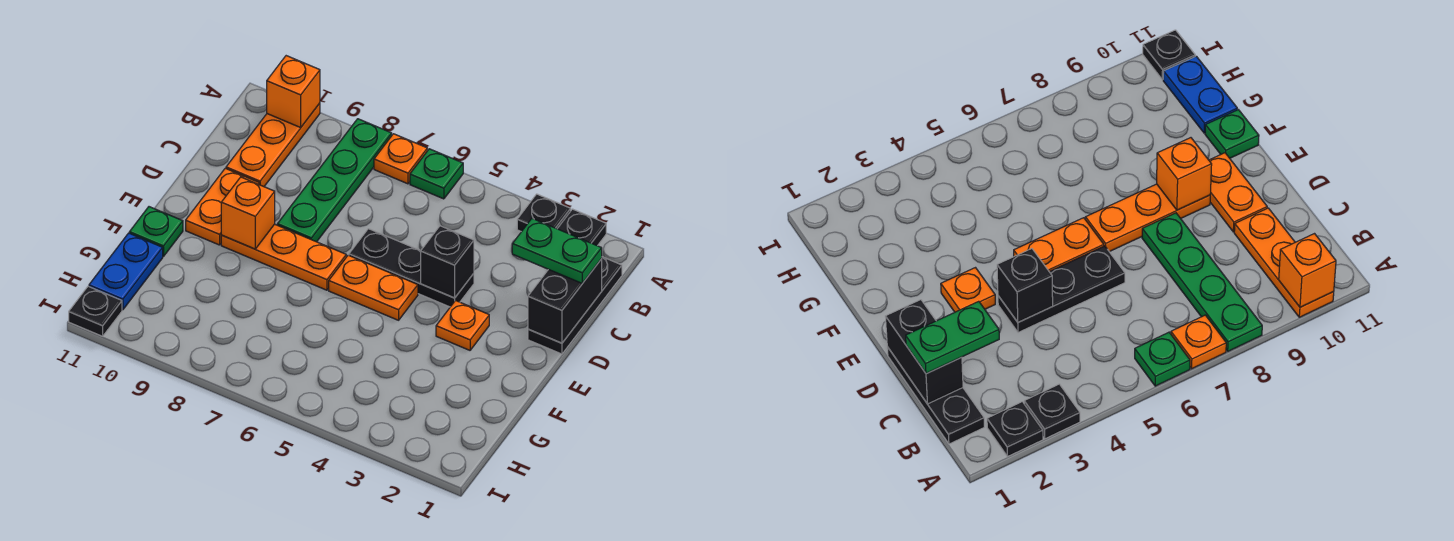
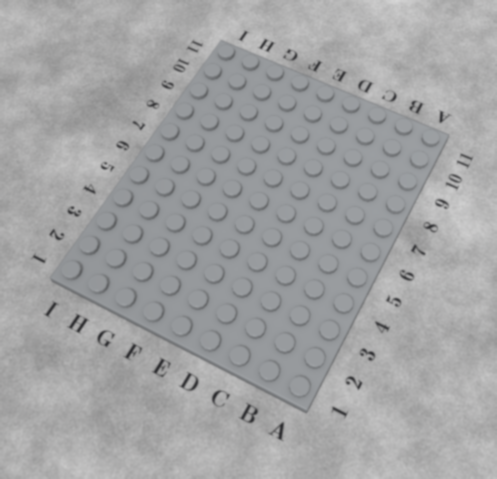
none -> black plate A2 level 1
none -> black plate A3 level 1
none -> green plate A6 level 1

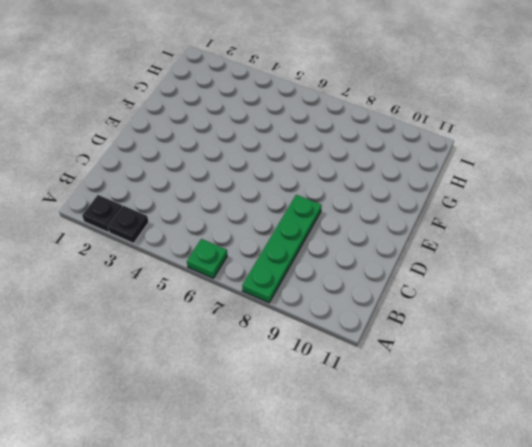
none -> orange plate A7 level 1
none -> orange plate A10:C10 level 1
none -> black plate B1:D1 level 1

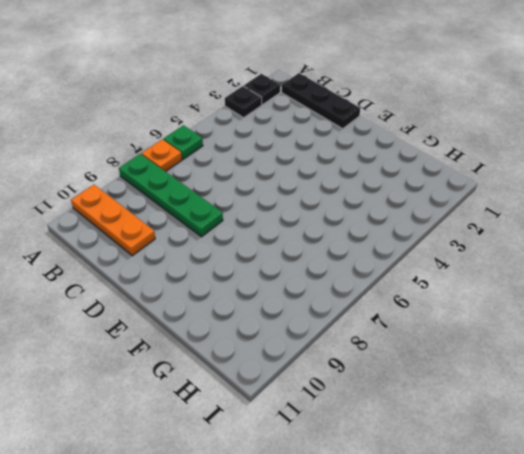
none -> black plate D4:D6 level 1
none -> orange plate D10:E10 level 1
none -> orange plate E3 level 1

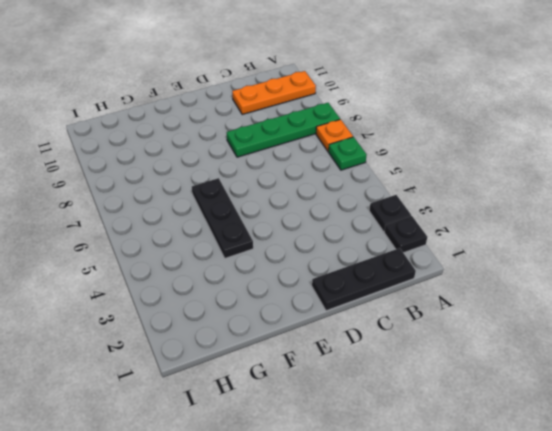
black plate F4:F6 level 1 -> black plate D4:D6 level 1
none -> orange plate D10:E10 level 1
none -> orange plate E3 level 1
none -> orange plate E5:E6 level 1

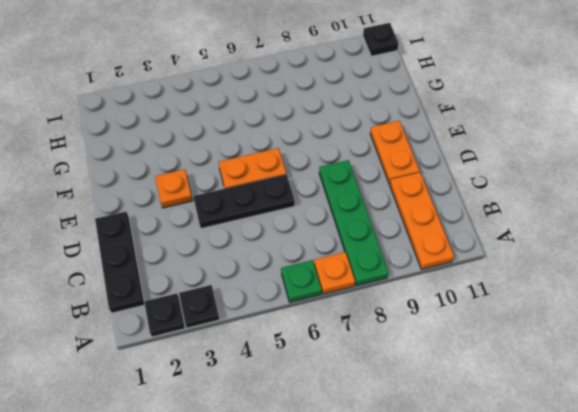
none -> orange plate E7:E9 level 1
none -> green plate F11 level 1
none -> blue plate G11:H11 level 1

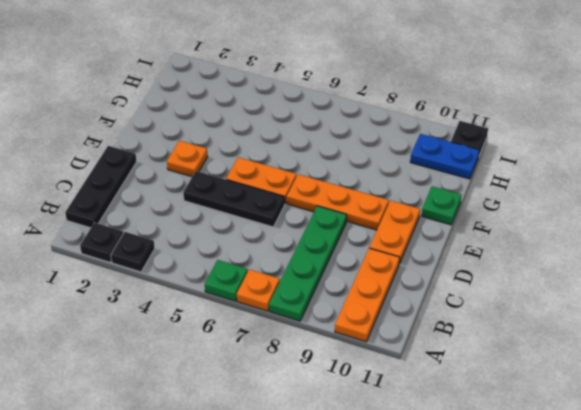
blue plate H10:H11 level 1 -> blue plate G11:H11 level 1
none -> orange brick A10 level 2
none -> black brick C1:D1 level 2
none -> black brick D4 level 2

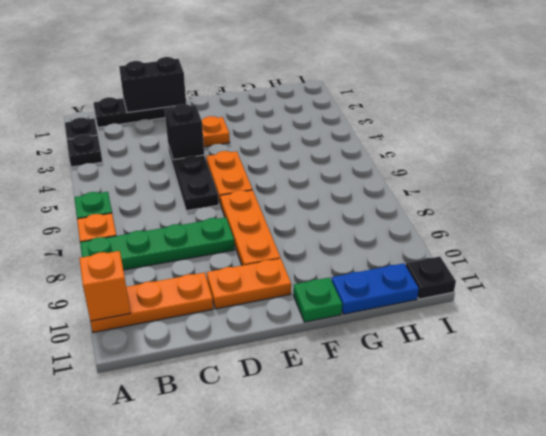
none -> orange brick E9 level 2
none -> green plate C1:C2 level 3

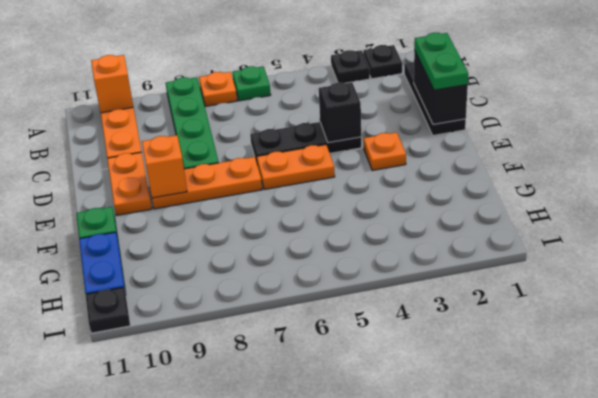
green plate C1:D1 level 3 -> green plate C1:C2 level 3

